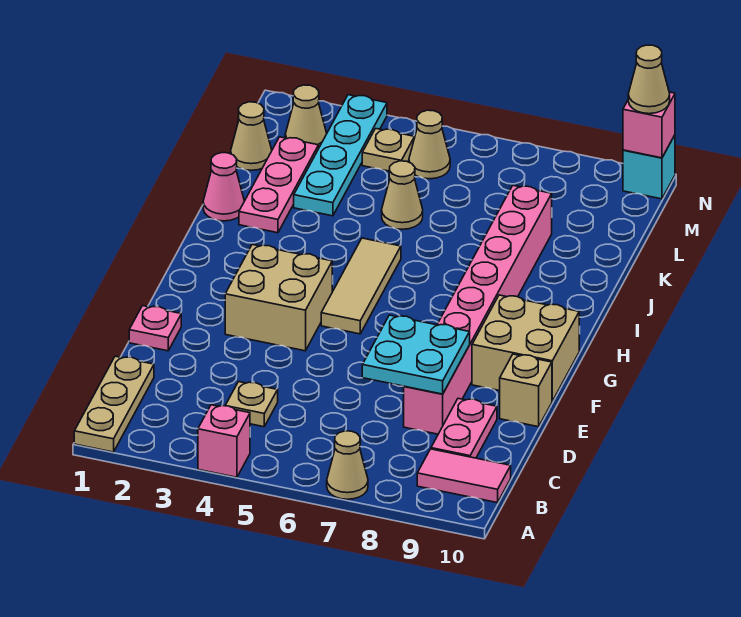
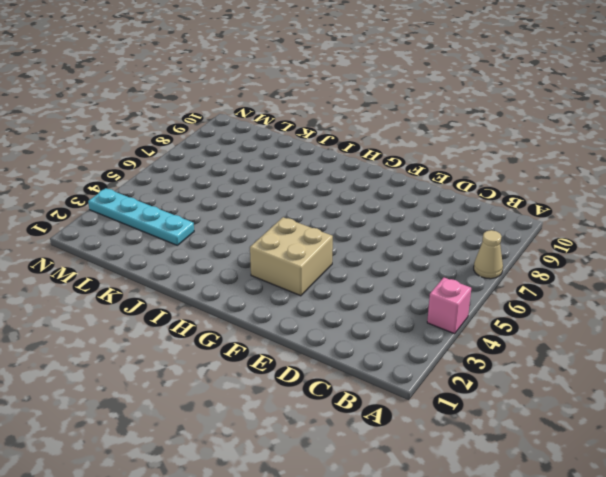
none -> tan plate A1:C1 level 1
none -> pink tile B9:B10 level 1
none -> tan plate C4 level 1

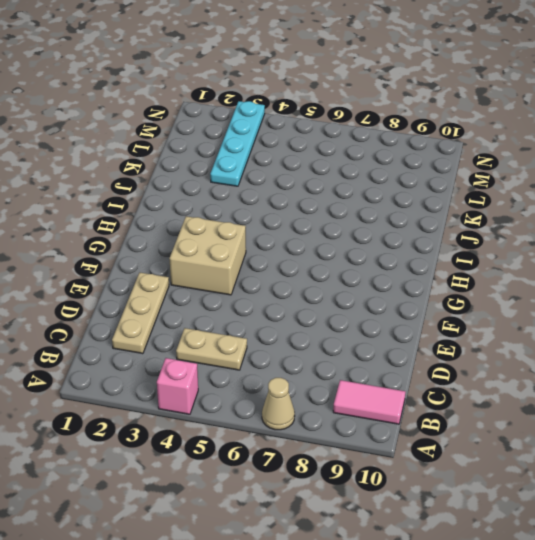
tan plate C2:E2 level 1 -> tan plate A1:C1 level 1
tan plate C4:C5 level 1 -> tan plate C4 level 1
none -> pink plate C9:D9 level 1
none -> pink brick D8:K8 level 1
none -> pink plate E1 level 1

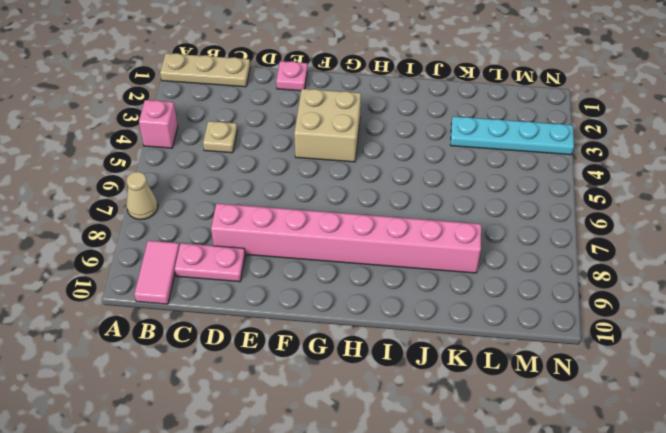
none -> tan brick E10 level 1
none -> tan brick F9:G10 level 1
none -> tan tile G5:I5 level 1

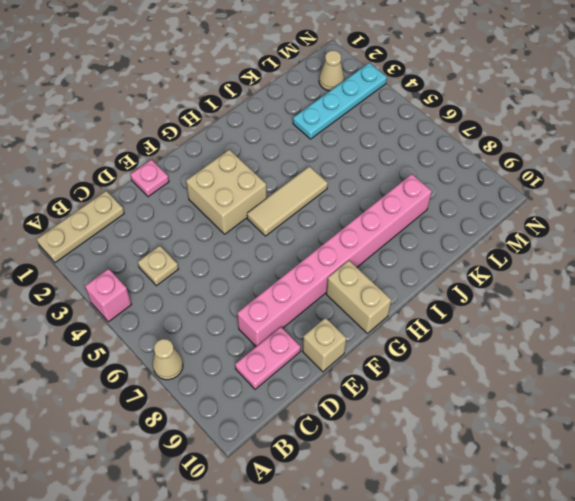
tan brick G9:G10 level 1 -> tan brick F9:G10 level 1
none -> pink tile B9:B10 level 1
none -> pink cone J1 level 1
none -> pink plate J2:L2 level 1

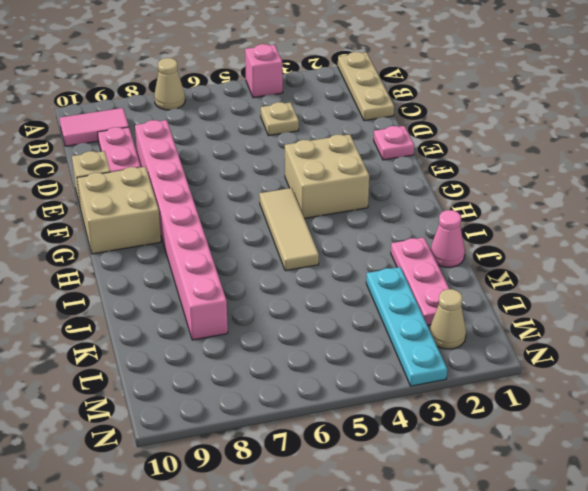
none -> tan cone K5 level 1
none -> tan cone L1 level 1
none -> tan plate M4 level 1

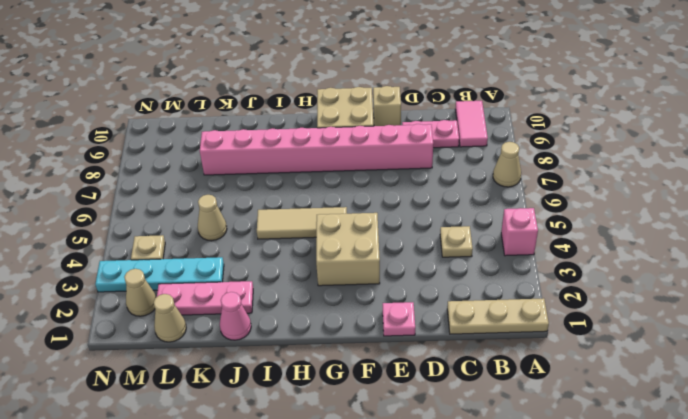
none -> tan cone M5 level 1
none -> cyan brick N10 level 1
none -> cyan plate D7:E8 level 2

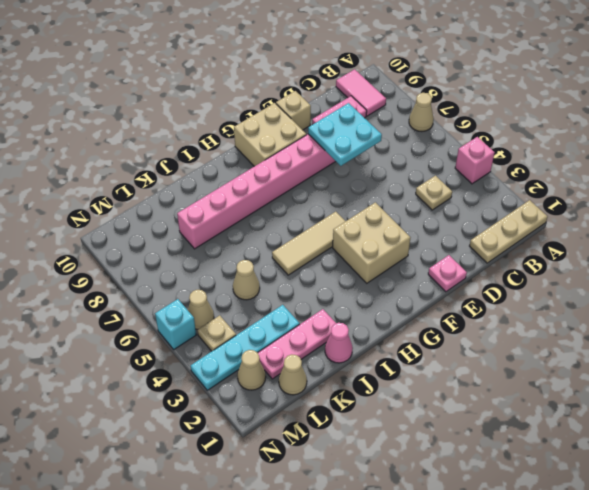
cyan brick N5 level 1 -> cyan brick N10 level 1
none -> pink brick N10 level 2
none -> tan cone N10 level 3

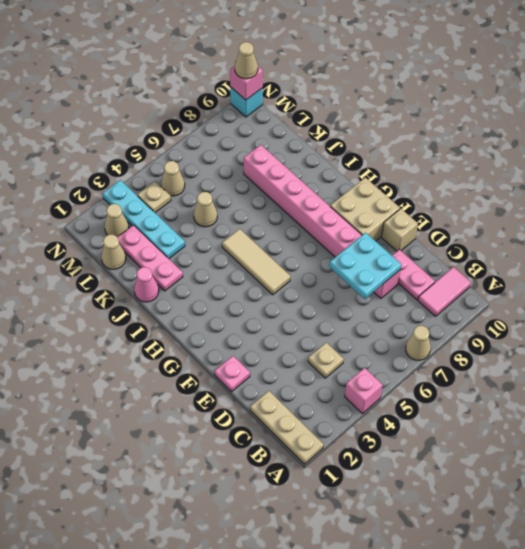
none -> tan brick F3:G4 level 1

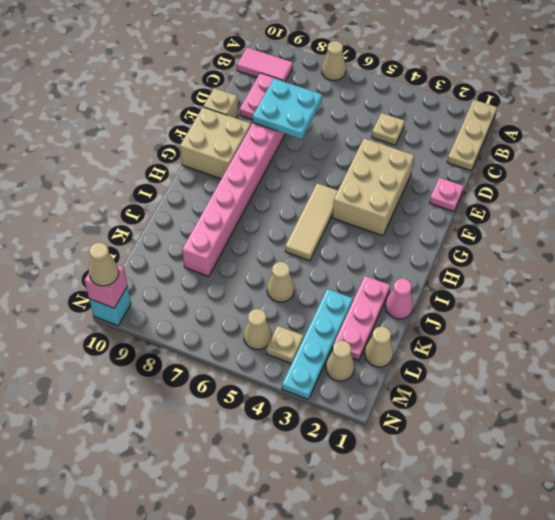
tan brick E3:G4 level 1 -> tan brick F3:G4 level 1
none -> pink brick A4 level 1

